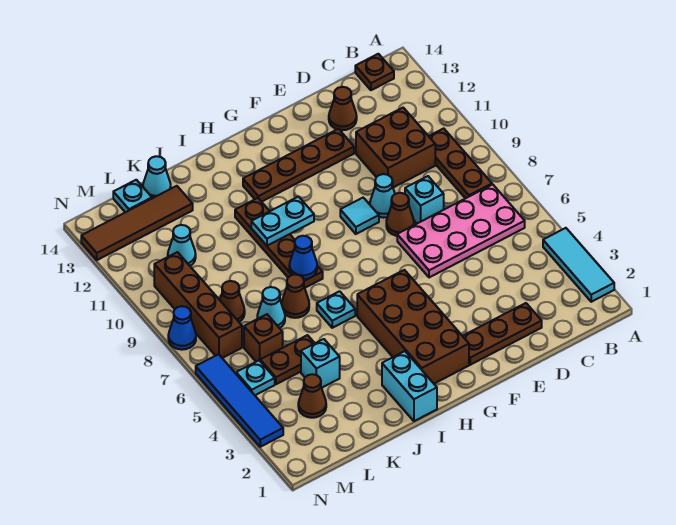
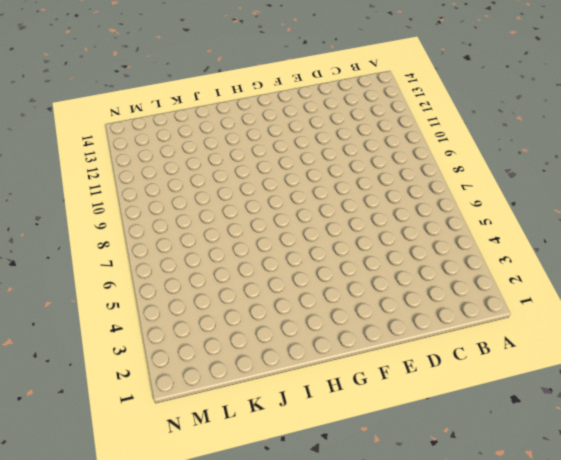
none -> cyan tile A2:A4 level 1
none -> pink plate B6:E7 level 1
none -> brown plate B8:B10 level 1
none -> brown plate B14 level 1

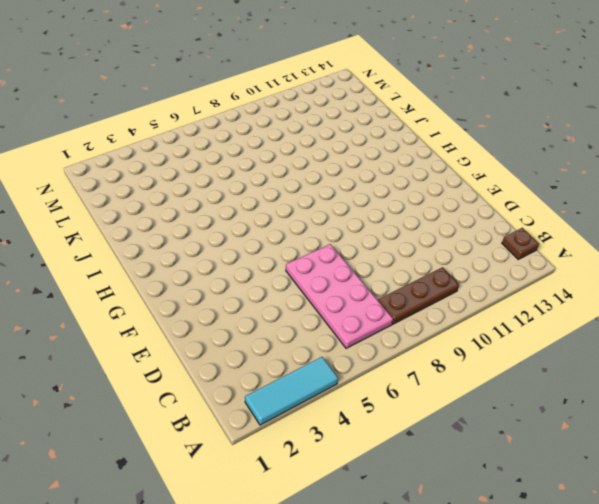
none -> brown brick C10:D11 level 1
none -> brown plate D2:F2 level 1
none -> cyan brick D8 level 1
none -> brown cone D13 level 1

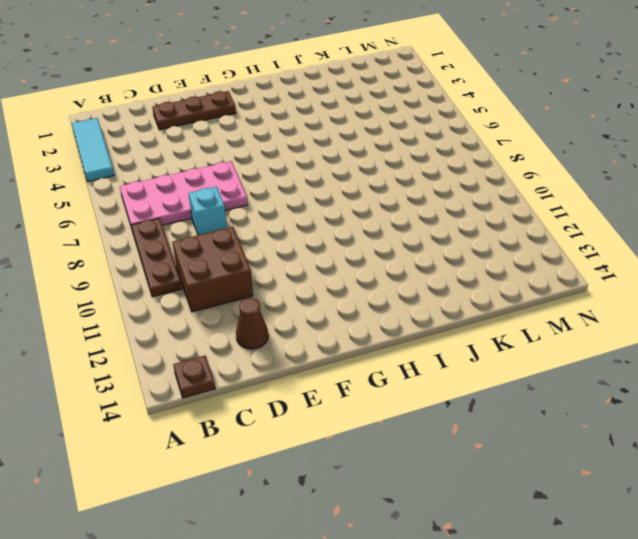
none -> brown cone E8 level 1
none -> cyan cone E9 level 1
none -> brown plate E12:H12 level 1
none -> cyan tile F9 level 1

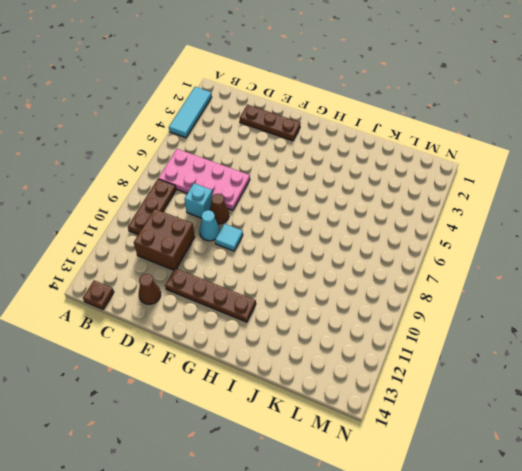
none -> brown brick G2:H5 level 1
none -> cyan brick I1:I2 level 1
none -> cyan plate I6 level 1
none -> brown plate I8:I11 level 1

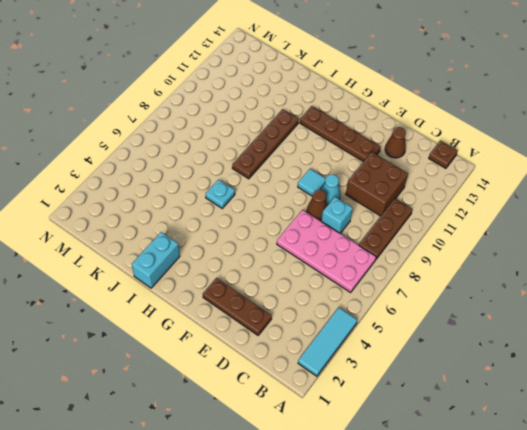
none -> brown brick G2:H5 level 1
none -> brown cone J7 level 1
none -> cyan brick K4 level 1
none -> brown plate K5:L5 level 1

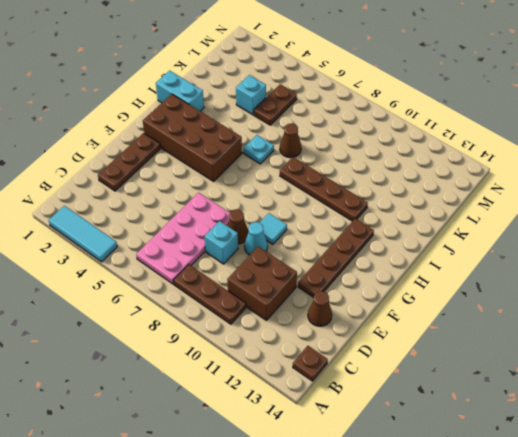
none -> cyan cone K7 level 1
none -> brown tile K13:N13 level 1
none -> cyan cone K14 level 1
none -> brown cone L3 level 1

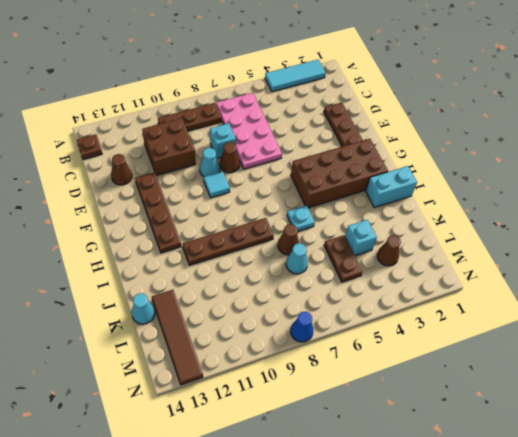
none -> brown brick L6 level 1
none -> brown cone L8 level 1
none -> cyan cone L11 level 1
none -> cyan plate L14 level 1

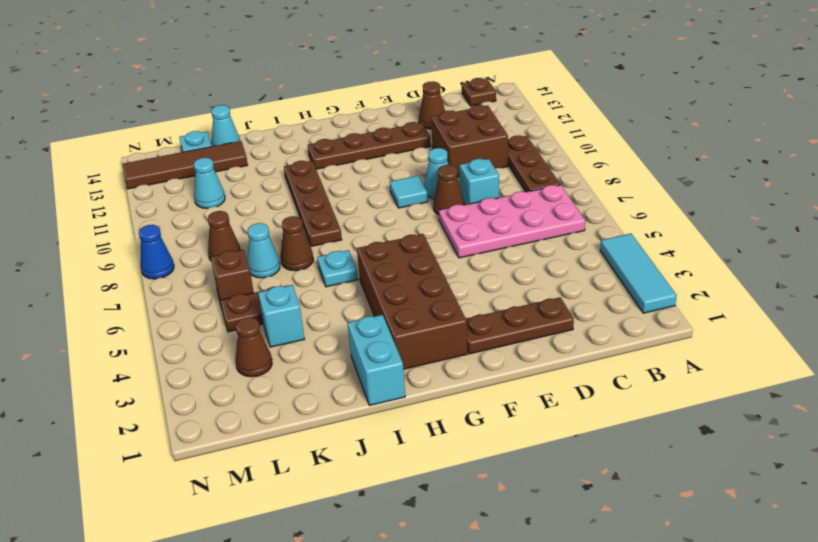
none -> cyan plate M5 level 1
none -> brown brick M7:M10 level 1
none -> blue tile N3:N6 level 1
none -> cyan plate H10:I10 level 2

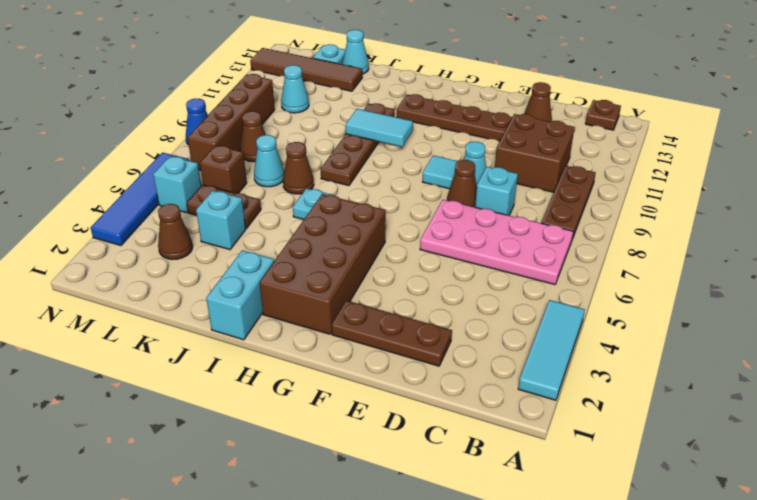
cyan tile H10:I10 level 2 -> cyan plate H10:I10 level 2
cyan brick M5 level 1 -> cyan plate M5 level 1
none -> blue cone I8 level 2

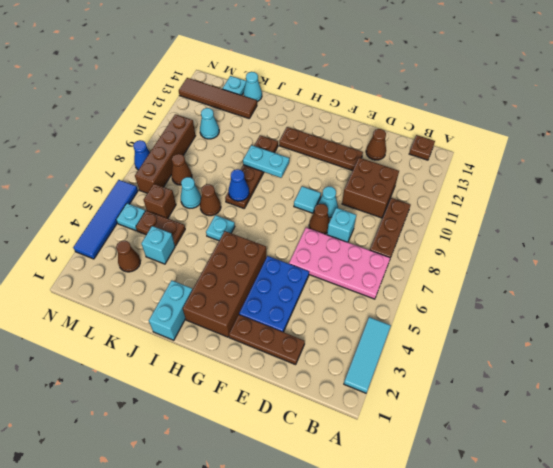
blue plate E3:F5 level 1 -> none

